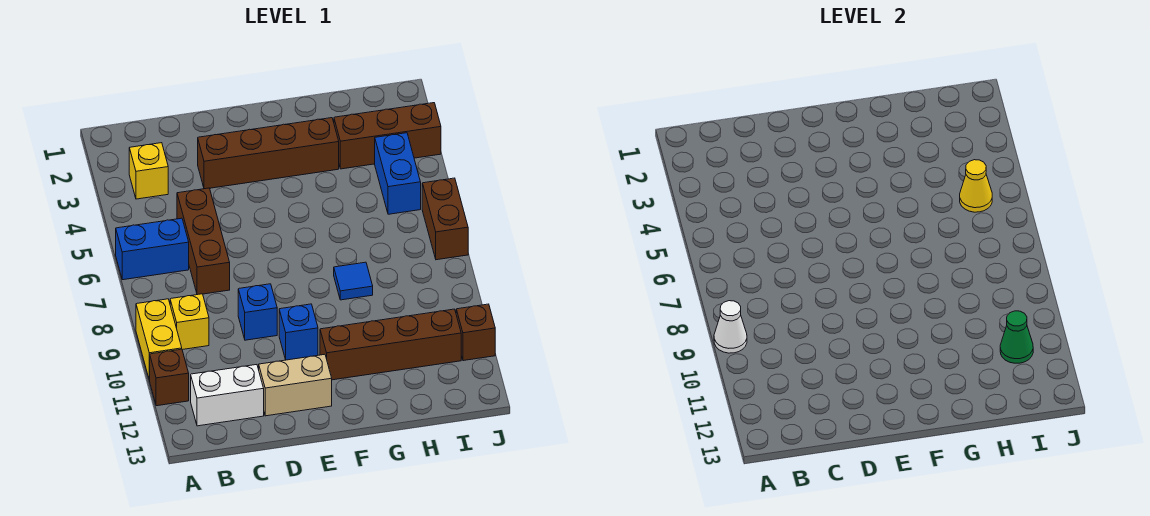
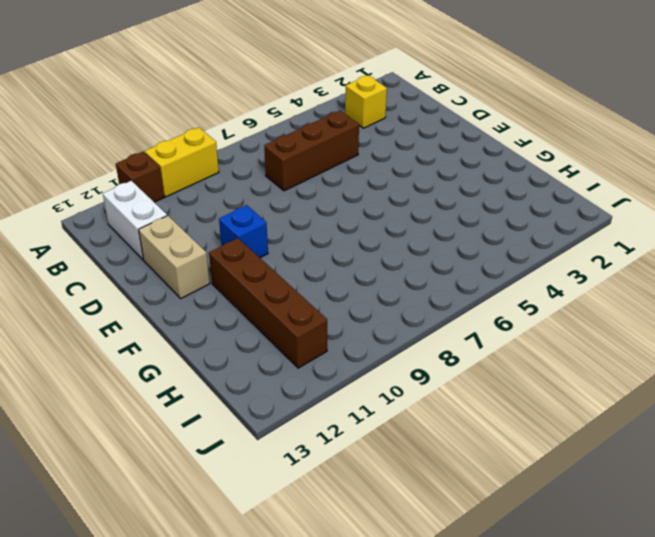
none -> blue brick A6:B6 level 1
none -> yellow brick B9 level 1
none -> brown brick D3:G3 level 1

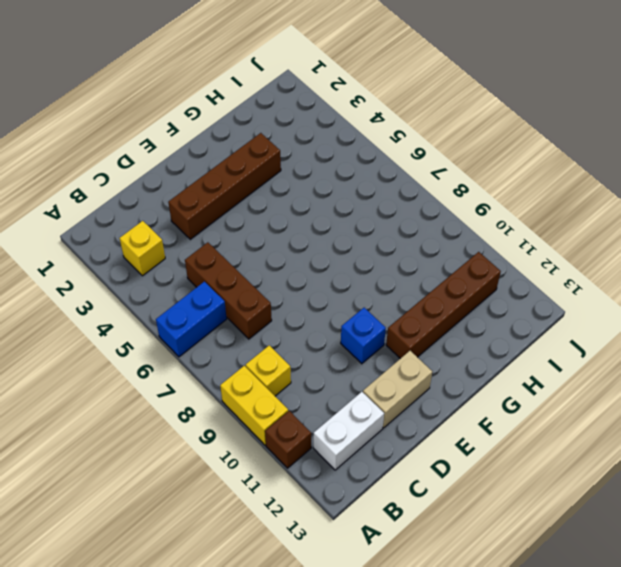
none -> blue brick D9 level 1
none -> blue tile G8 level 1
none -> brown brick H3:J3 level 1

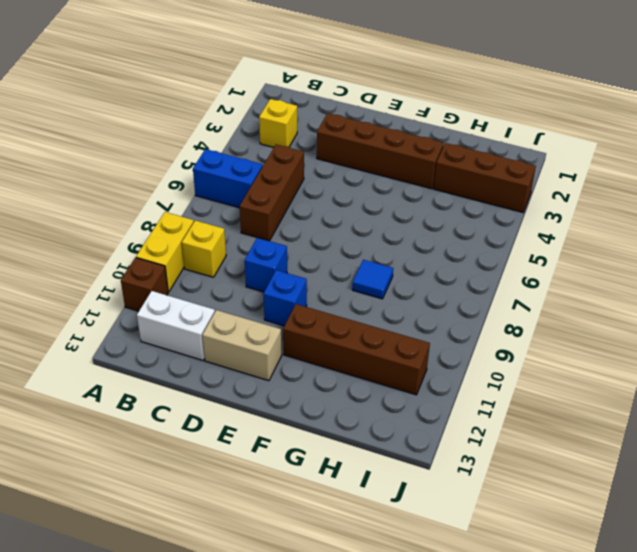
none -> blue brick I4:I5 level 1
none -> brown brick J6:J7 level 1
none -> brown brick J11 level 1

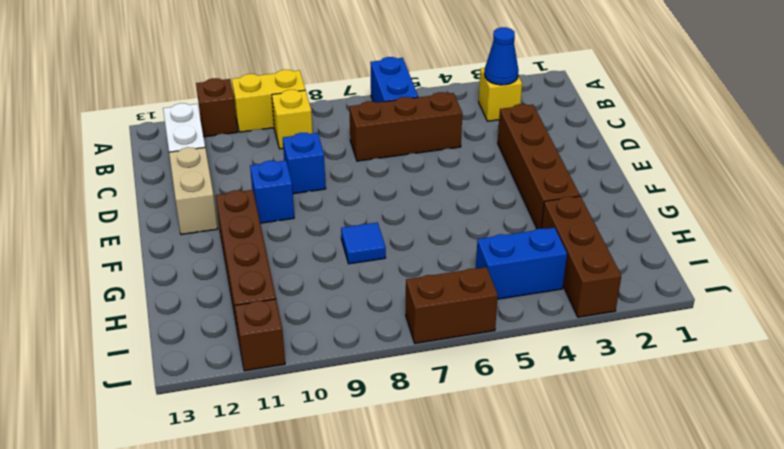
blue cone B3 level 2 -> none
none -> white cone A9 level 2
none -> yellow cone I5 level 2
none -> green cone I11 level 2

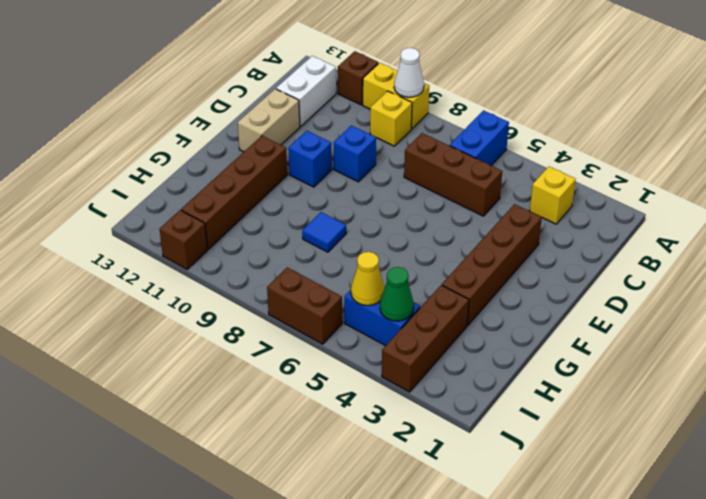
green cone I4 level 2 -> green cone I11 level 2

